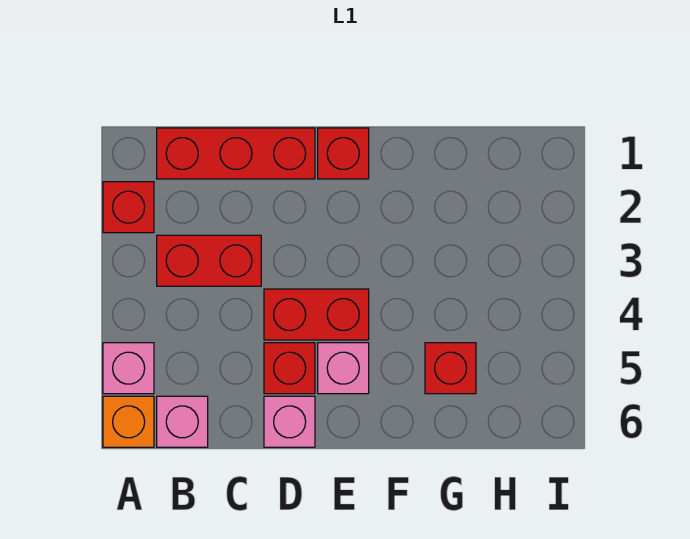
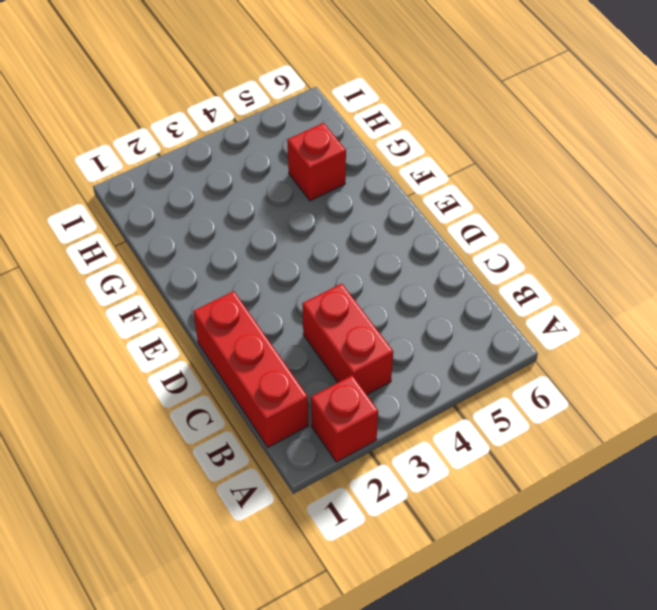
none -> pink brick A5 level 1
none -> orange brick A6 level 1
none -> pink brick B6 level 1

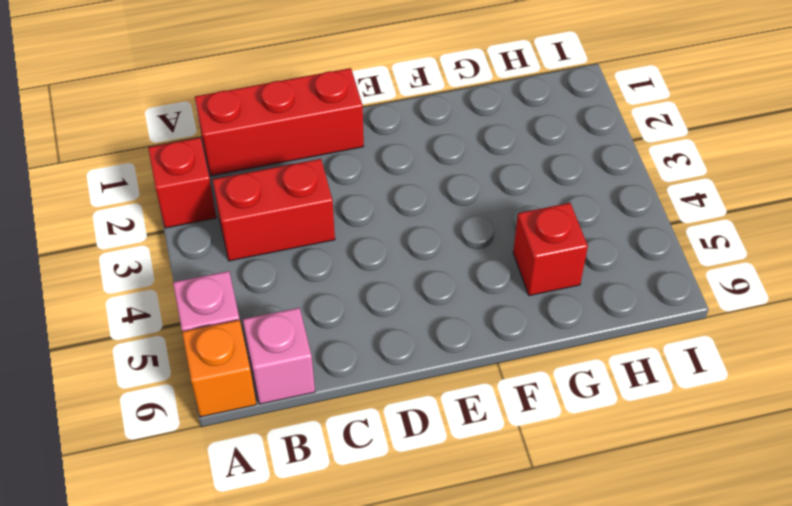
none -> red brick D4:E4 level 1
none -> red brick D5 level 1
none -> pink brick D6 level 1

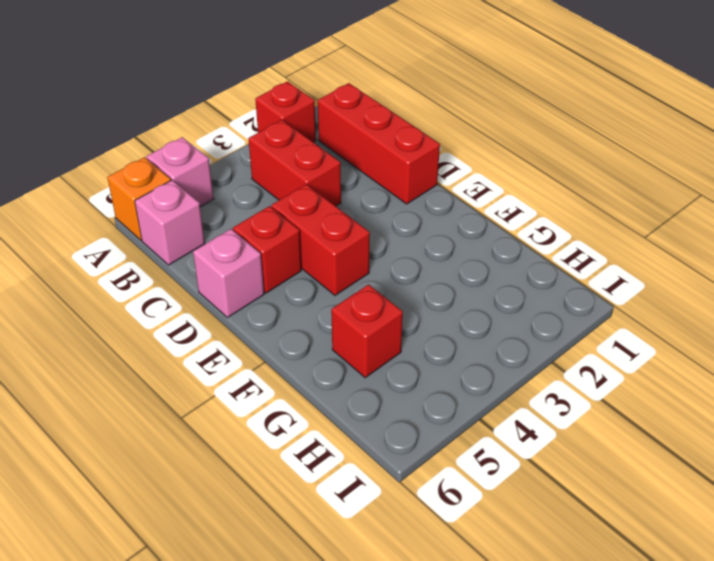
none -> red brick E1 level 1
none -> pink brick E5 level 1

